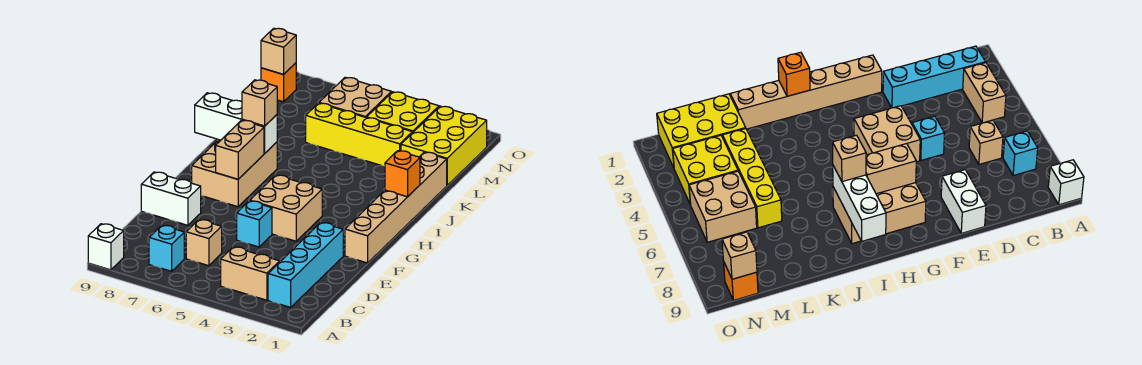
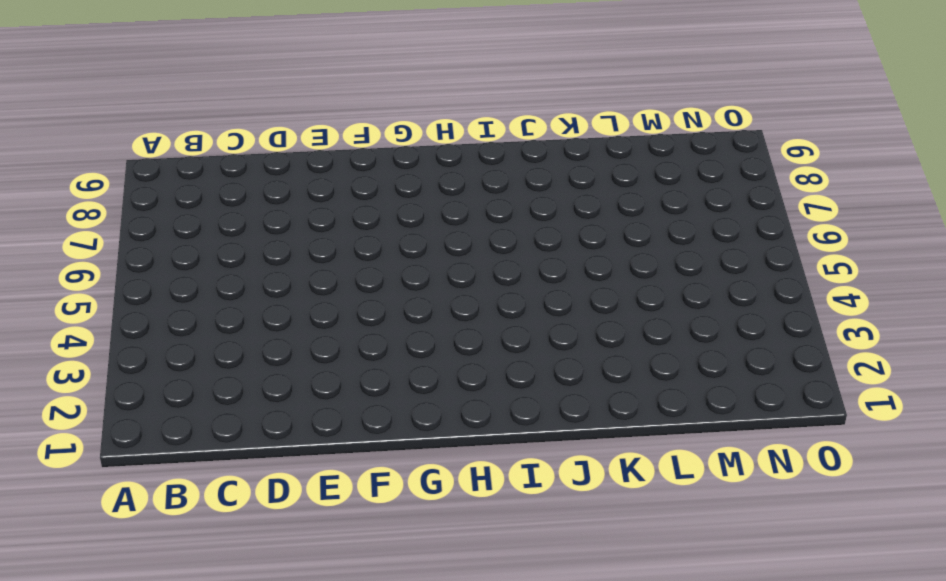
none -> white brick A9 level 1
none -> cyan brick B2:E2 level 1
none -> tan brick B3:B4 level 1

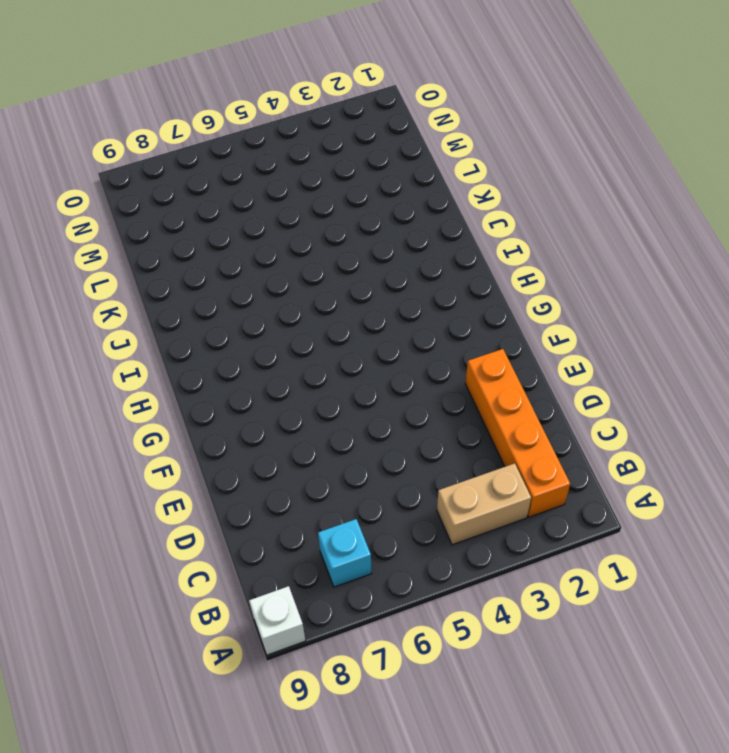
orange brick B2:E2 level 1 -> cyan brick B2:E2 level 1
none -> tan brick C6 level 1
none -> cyan brick E5 level 1
none -> white brick E8:E9 level 1

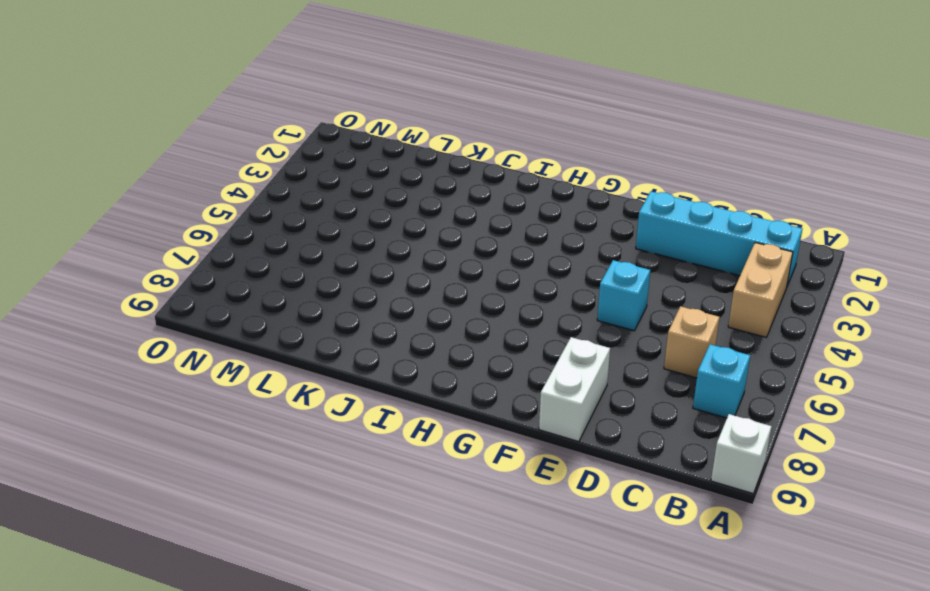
none -> tan brick F1:K1 level 1
none -> tan brick F4:G5 level 1
none -> tan brick G7:I8 level 1

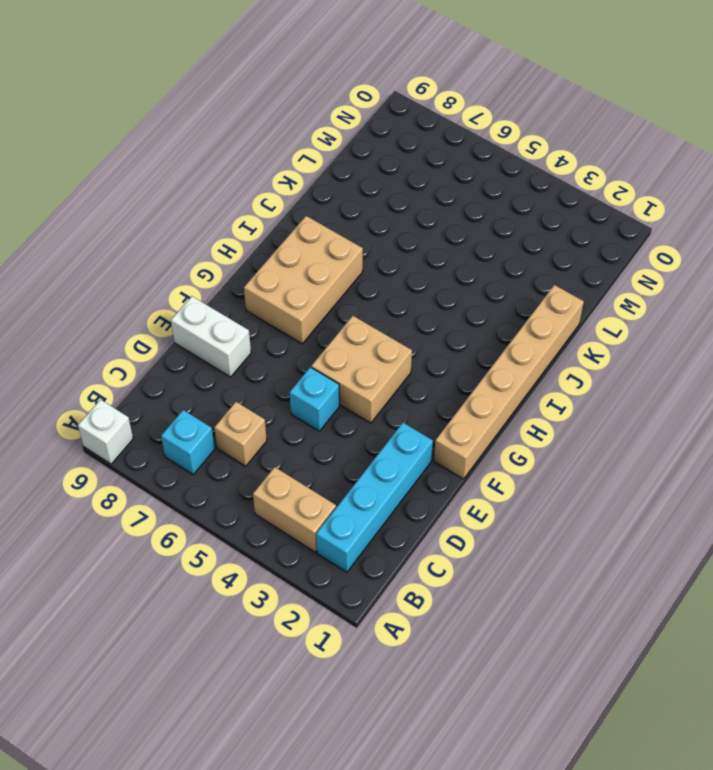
none -> yellow brick L1:N2 level 1
none -> yellow brick L3:L6 level 1
none -> yellow brick M3:N4 level 1

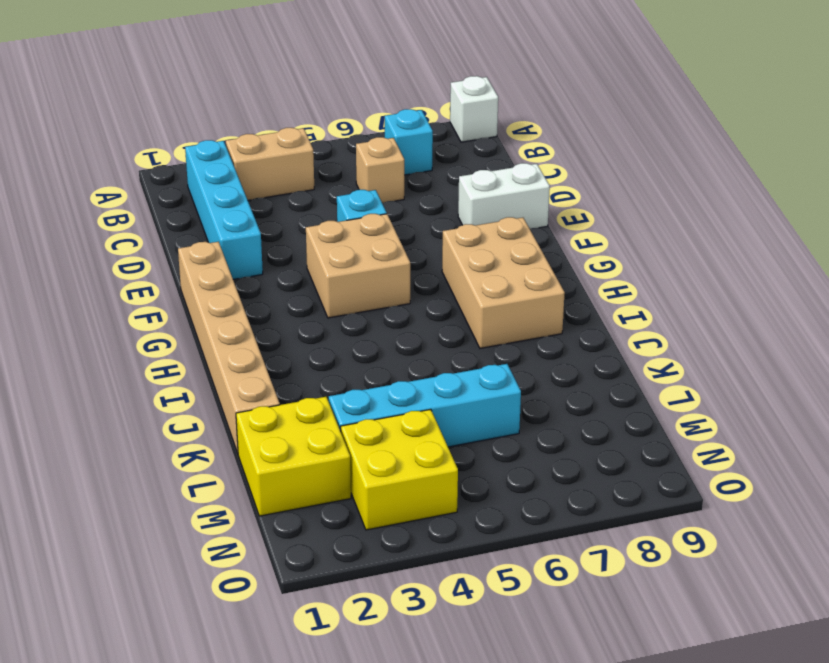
yellow brick L1:M2 level 1 -> yellow brick L1:N2 level 1
cyan brick L3:L6 level 1 -> yellow brick L3:L6 level 1
none -> tan brick M5:N6 level 1
none -> orange brick N9 level 1
none -> tan brick G7:H7 level 2

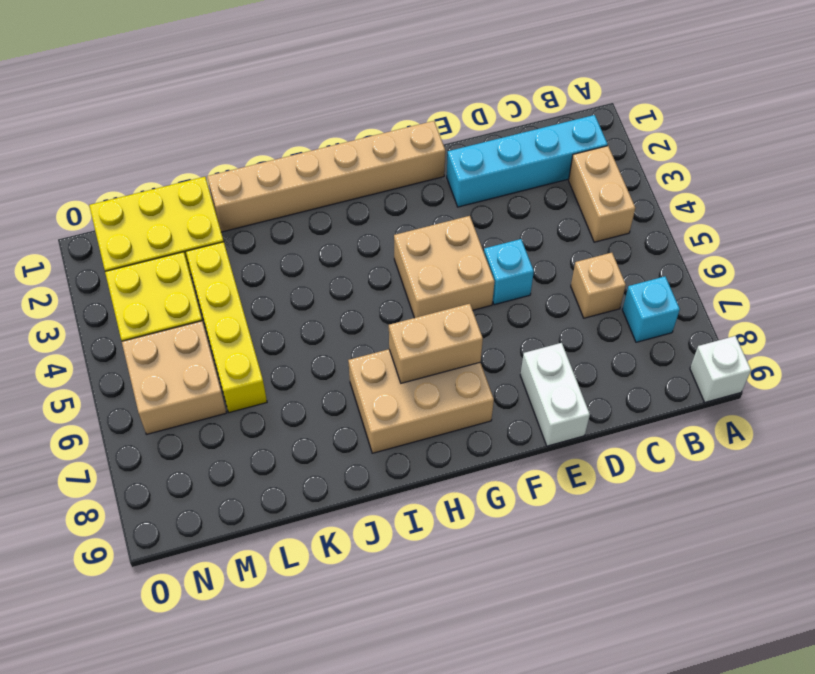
none -> orange brick N9 level 1
none -> orange brick I1 level 2
none -> white brick I7:I9 level 2

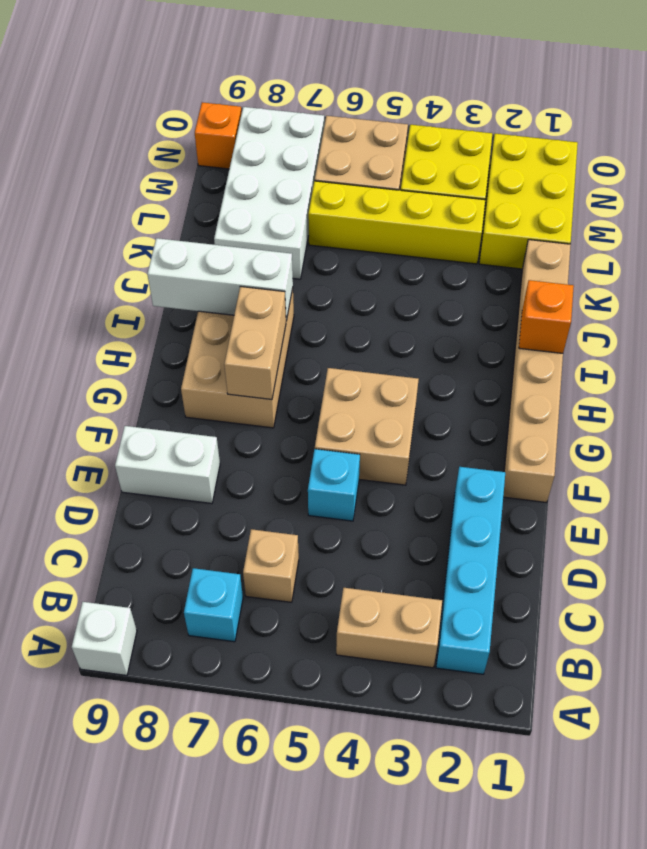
white brick K7:N8 level 1 -> none
none -> tan brick N9 level 2
none -> tan brick I7 level 3

